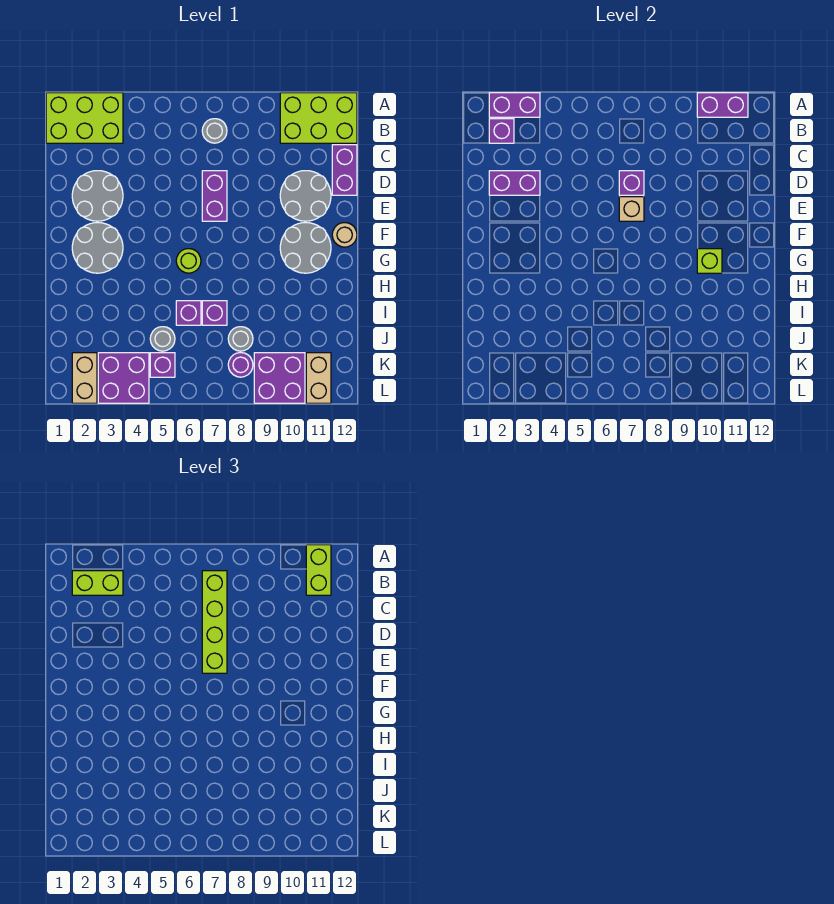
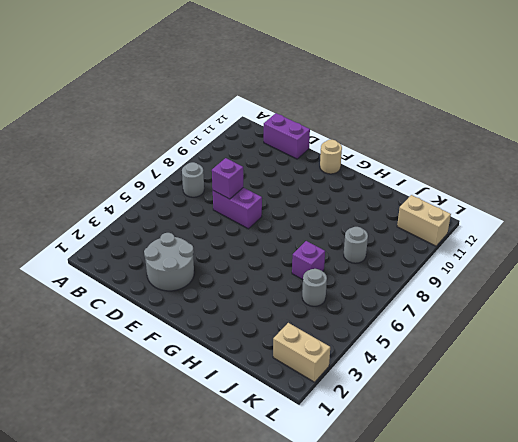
none -> lime brick A1:B3 level 1
none -> lime brick A10:B12 level 1
none -> grey round brick D10:E11 level 1
none -> grey round brick F2:G3 level 1

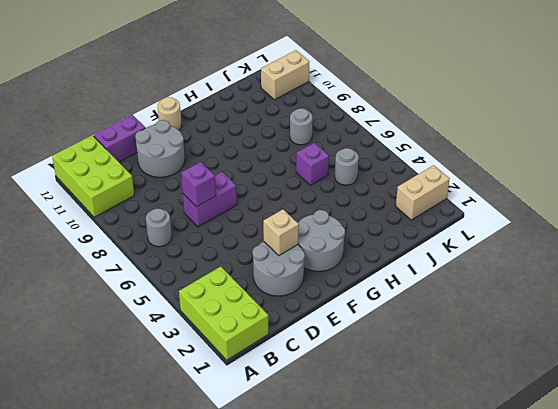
tan brick E3 level 2 -> tan brick E7 level 2
none -> grey round brick F10:G11 level 1
none -> lime round brick G6 level 1
none -> purple brick I7 level 1
none -> purple brick K3:L4 level 1

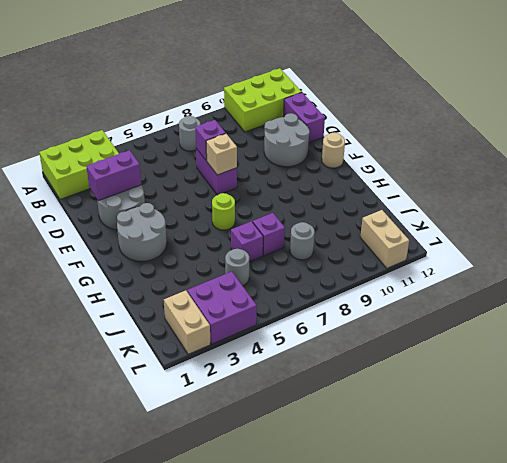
none -> grey round brick F10:G11 level 1
none -> purple brick K5 level 1
none -> purple round brick K8 level 1
none -> purple brick K9:L10 level 1

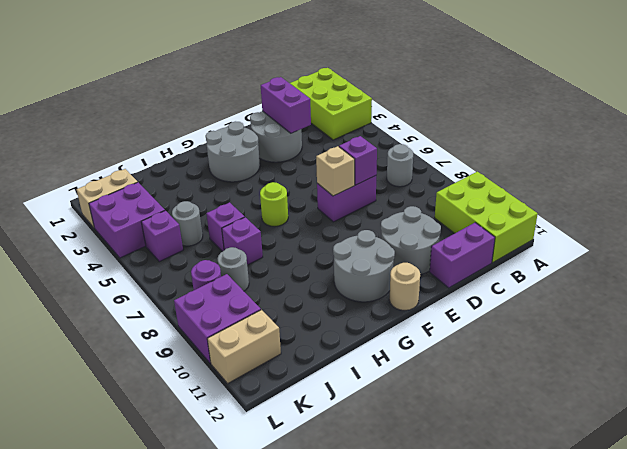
none -> purple brick A2:A3 level 2
none -> purple brick A10:A11 level 2
none -> purple brick B2 level 2
none -> lime brick G10 level 2

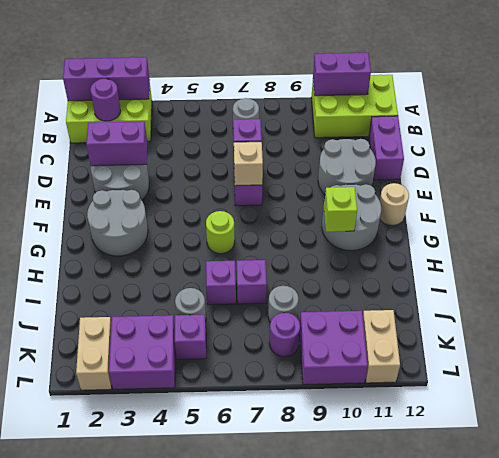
purple brick A1:A3 level 2 -> purple brick A2:A3 level 2
purple round brick B2 level 2 -> purple brick B2 level 2
none -> lime brick A11:B11 level 3
none -> lime brick B2:B3 level 3
none -> lime brick B7:E7 level 3

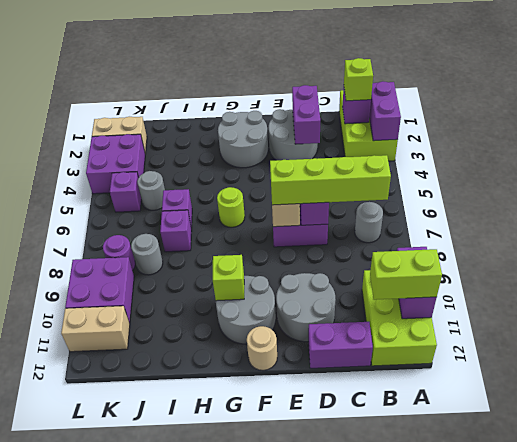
lime brick B2 level 3 -> lime brick B2:B3 level 3

